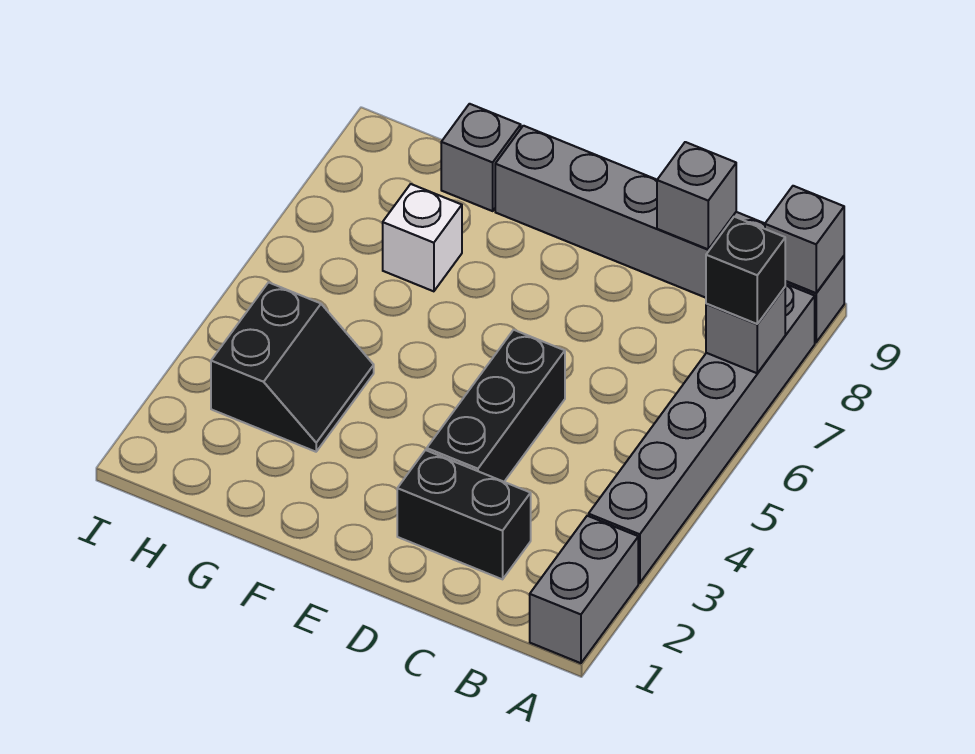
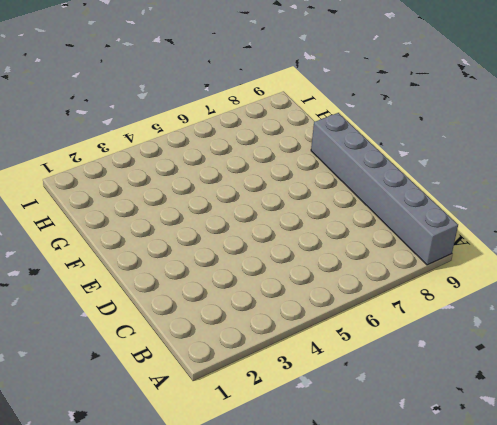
none -> grey brick A1:A2 level 1
none -> grey brick A3:A8 level 1
none -> black brick C2:D2 level 1

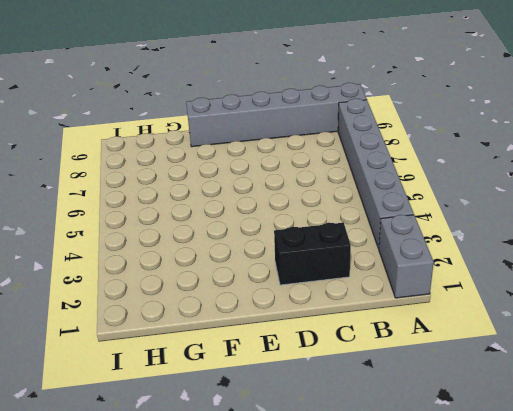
none -> black brick D3:D5 level 1
none -> black slope G3:H4 level 1 top H
none -> white brick G7 level 1

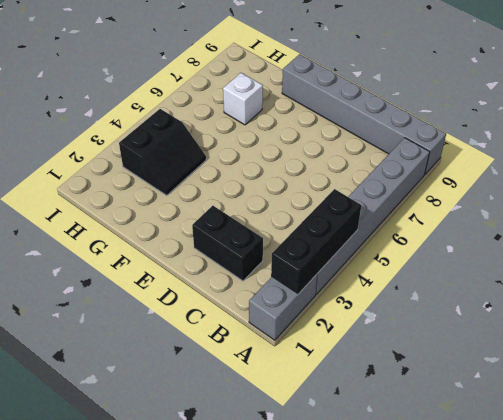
black brick A2:A4 level 2 -> black brick D3:D5 level 1
none -> grey brick G9 level 1
none -> grey brick A7 level 2
none -> grey brick A9 level 2

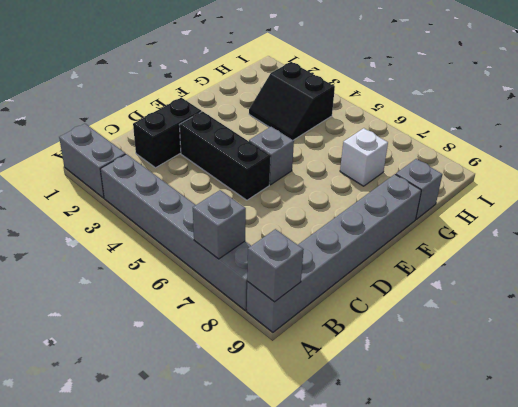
grey brick E5 level 1 -> grey brick C9 level 2
none -> black brick A7 level 3

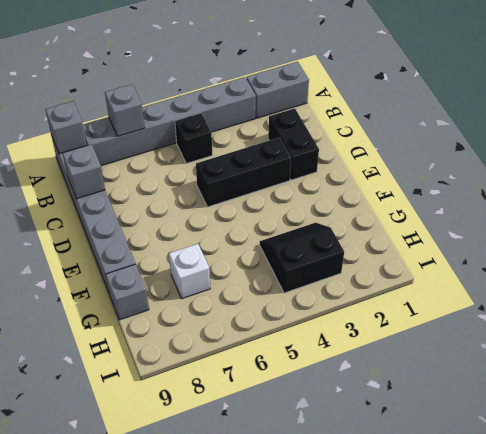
black brick B5 level 1 -> black brick A7 level 3

